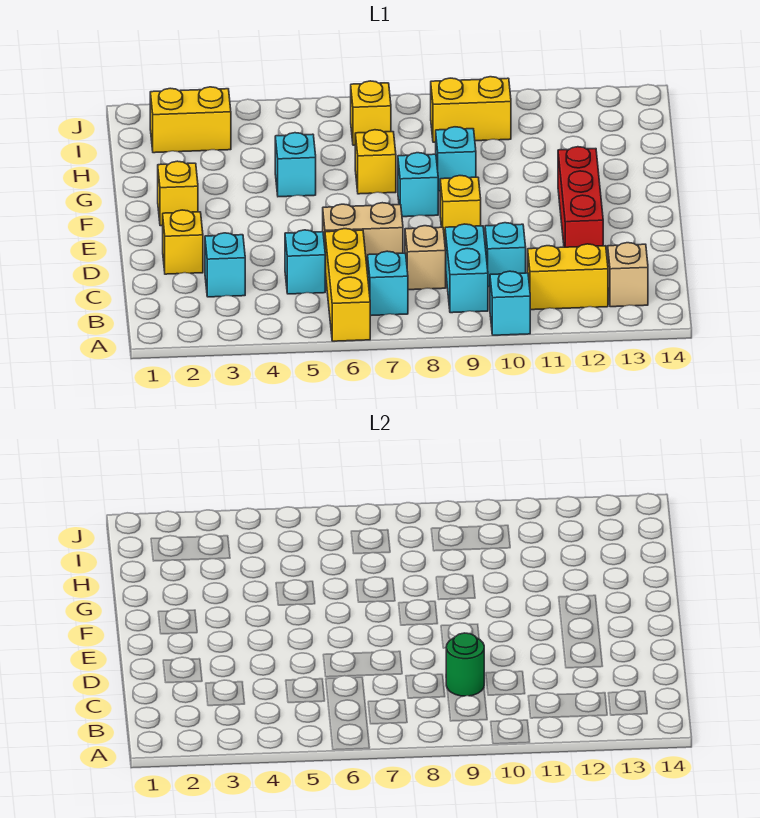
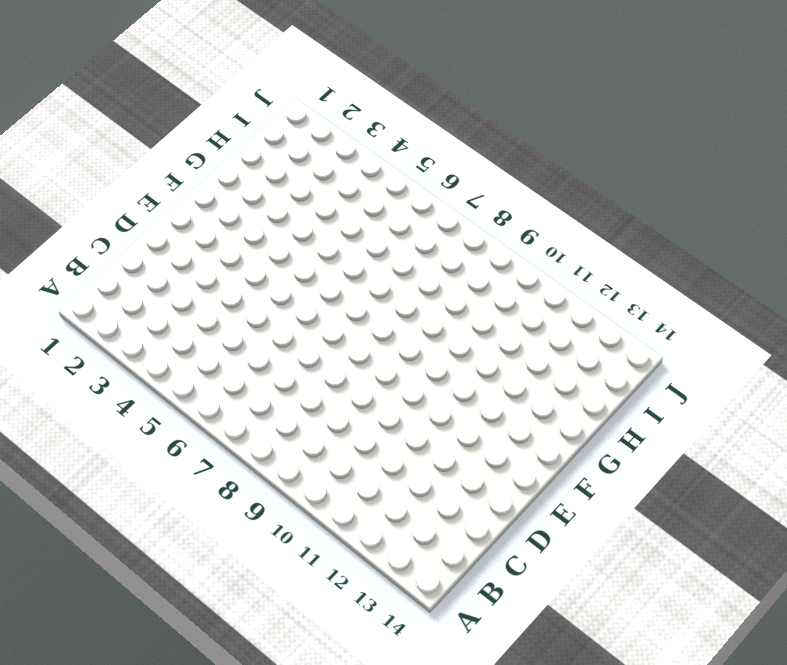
none -> yellow brick A6:C6 level 1
none -> cyan brick A10 level 1
none -> cyan brick B7 level 1

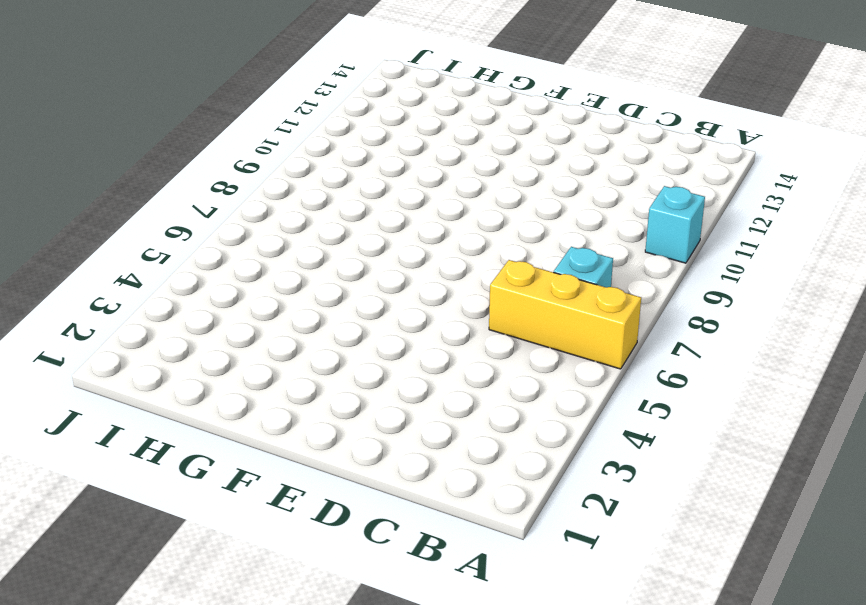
none -> cyan brick B9:C9 level 1
none -> yellow brick B11:B12 level 1
none -> tan brick B13 level 1

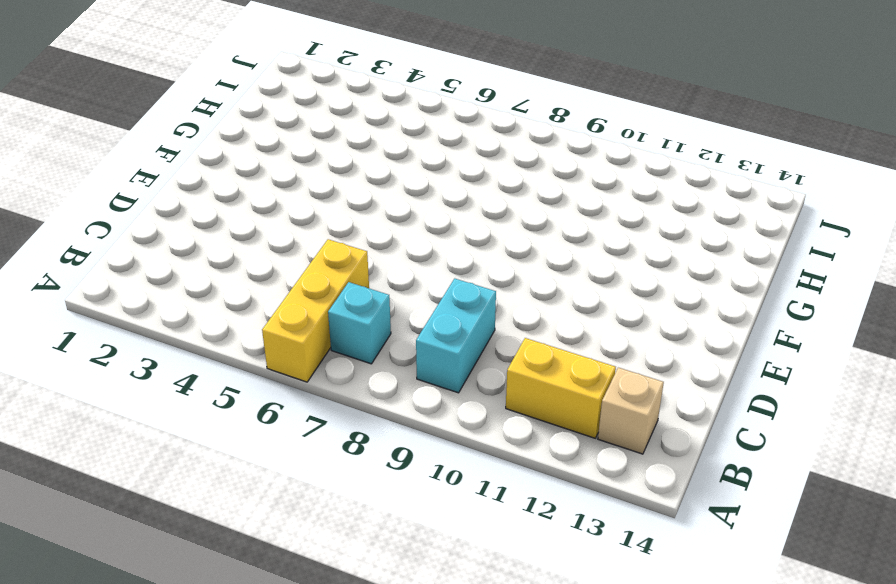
none -> cyan brick A10 level 1
none -> cyan brick C3 level 1
none -> cyan brick C5 level 1

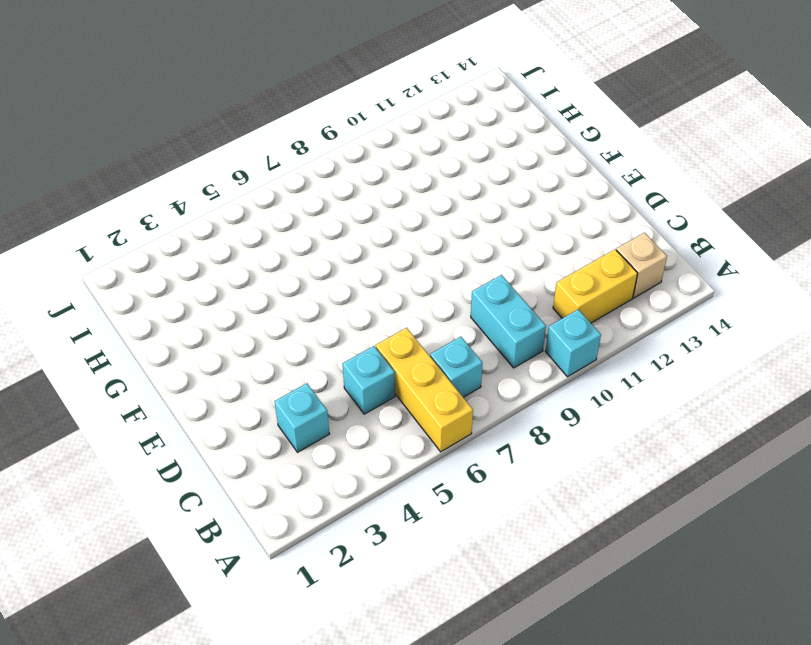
none -> tan brick C8 level 1
none -> cyan brick C10 level 1
none -> yellow brick D2 level 1

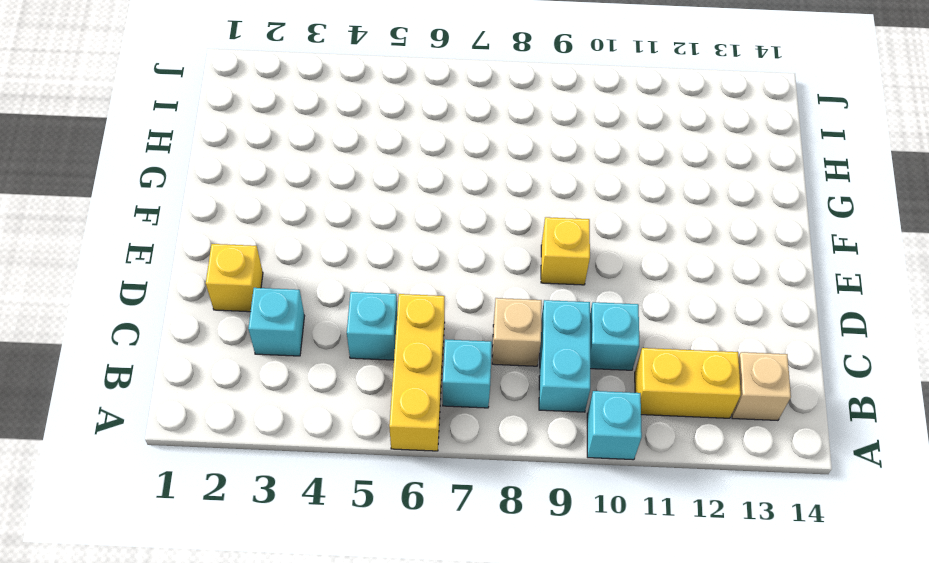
none -> tan brick D6:D7 level 1
none -> red brick D12:F12 level 1
none -> yellow brick F2 level 1

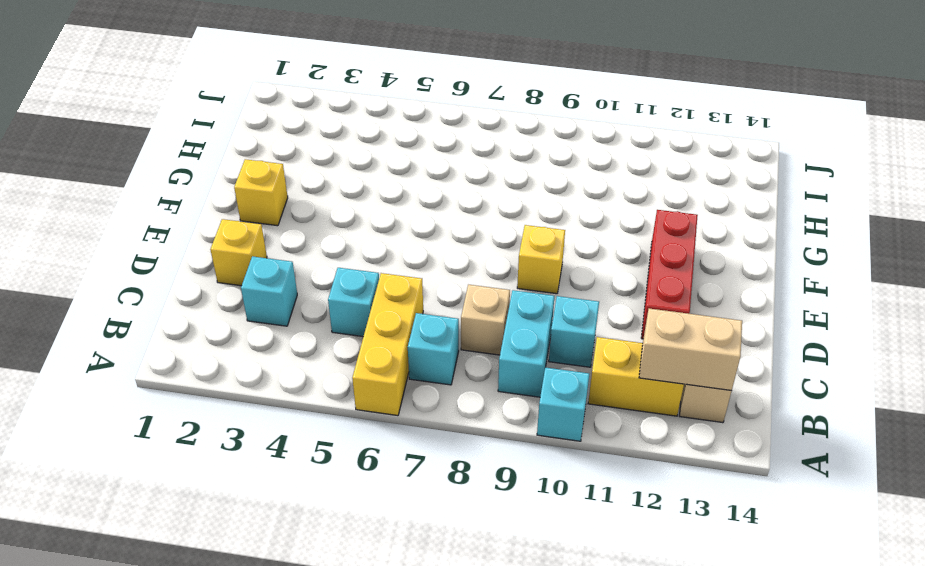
tan brick B12:B13 level 2 -> tan brick D6:D7 level 1
none -> cyan brick F8 level 1
none -> cyan brick G5 level 1
none -> yellow brick G7 level 1

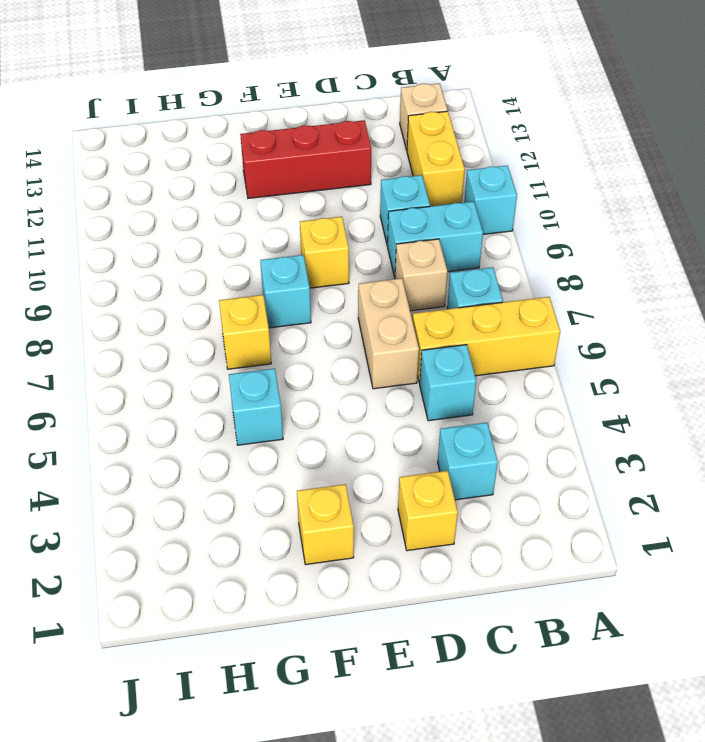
none -> cyan brick G9 level 1
none -> yellow brick I2:I3 level 1
none -> yellow brick I7 level 1

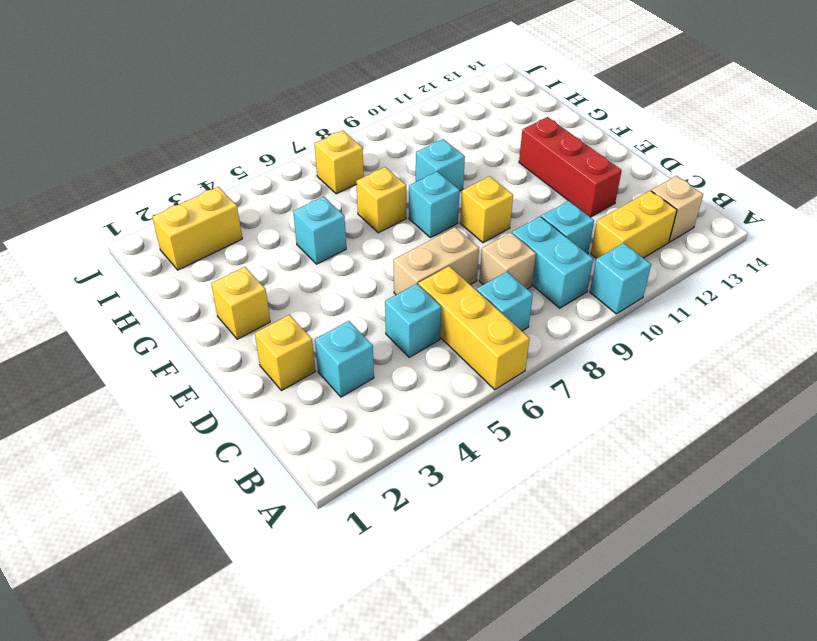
none -> yellow brick I9:I10 level 1
none -> green round brick C9 level 2

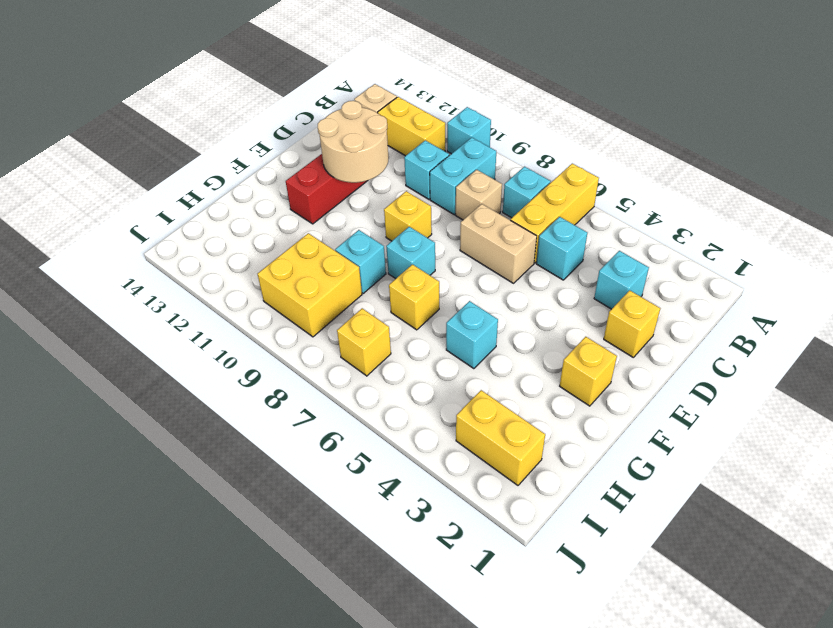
tan round brick D11:E12 level 2 -> none
yellow brick H9:I10 level 1 -> yellow brick I9:I10 level 1
none -> green round brick C9 level 2

